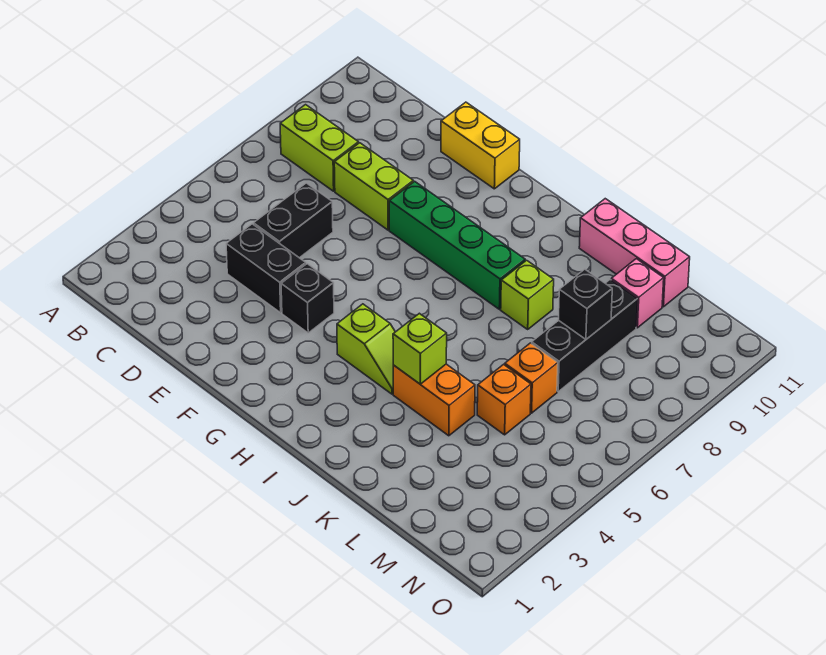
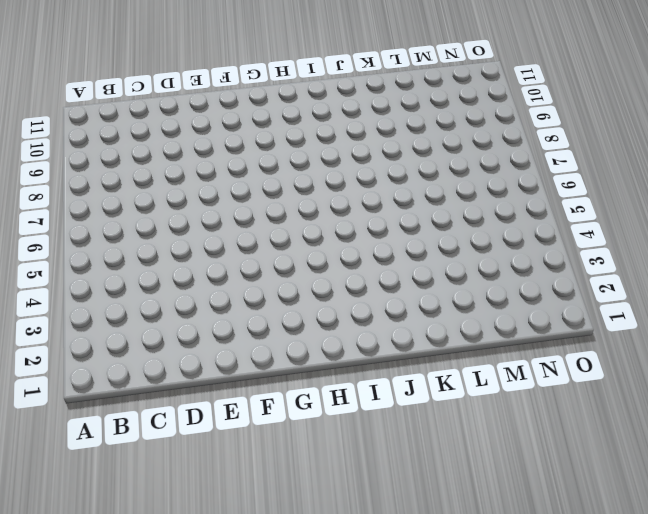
none -> lime brick B8:C8 level 1
none -> black brick D4:E4 level 1
none -> black brick D5:D6 level 1

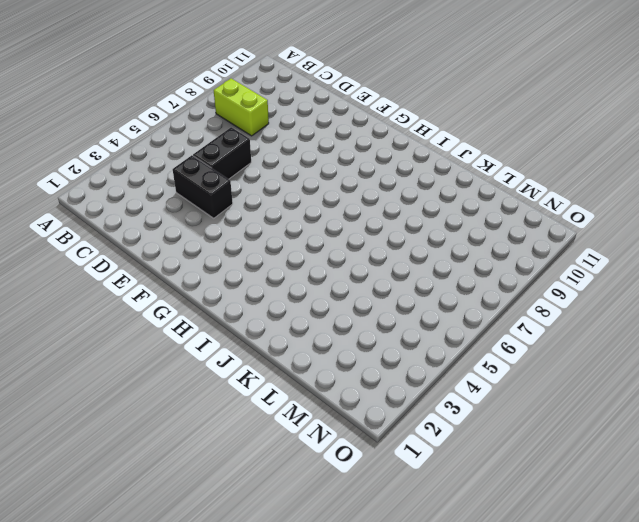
none -> lime brick D8:E8 level 1
none -> yellow brick E11:F11 level 1
none -> black brick F4 level 1

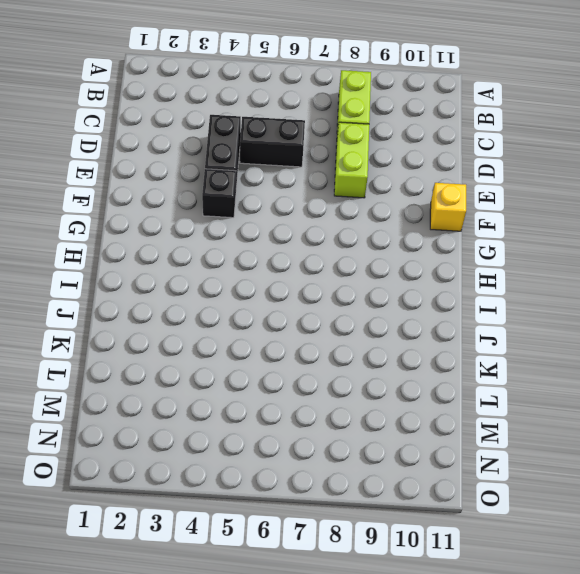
yellow brick F11 level 1 -> yellow brick E11:F11 level 1
none -> green brick F8:I8 level 1
none -> lime slope H4:I4 level 1 top H
none -> orange brick J4:K4 level 1

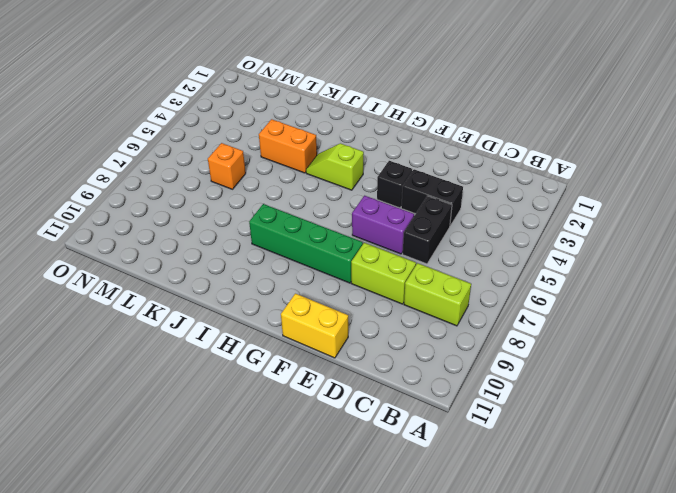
purple brick E6:F6 level 1 -> none
none -> lime brick J8 level 1
none -> pink brick J11:L11 level 1
none -> orange brick L5 level 1

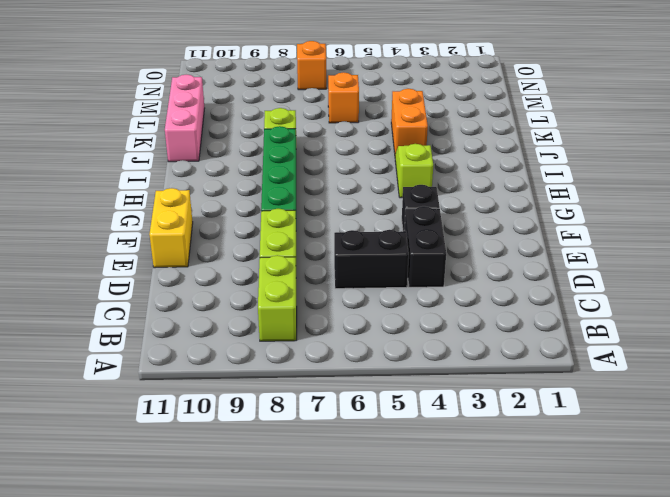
orange brick N7 level 1 -> orange brick L5 level 1
none -> black brick L7:L9 level 1
none -> pink brick L10 level 1
none -> lime brick J4 level 2

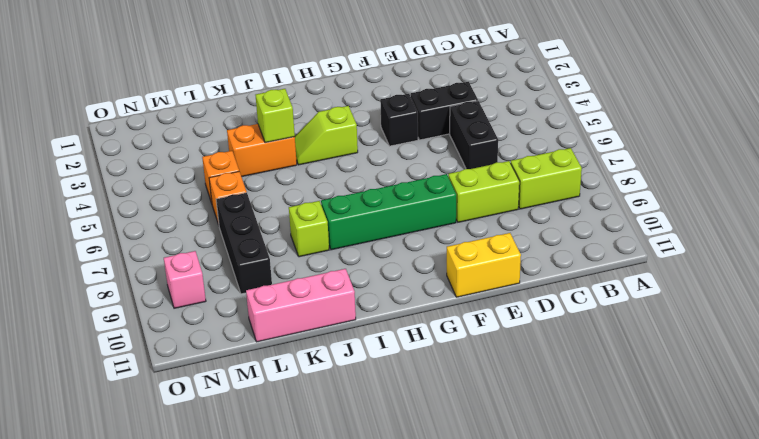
pink brick N9 level 1 -> pink brick L10 level 1
none -> black brick L8 level 2

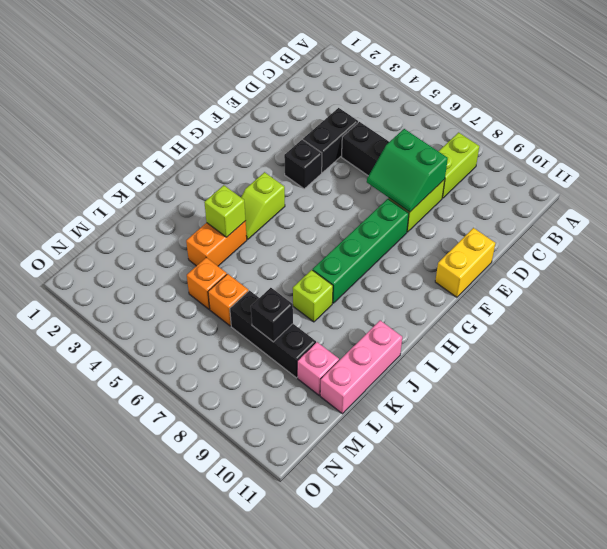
green slope D7:E8 level 2 top D -> none

